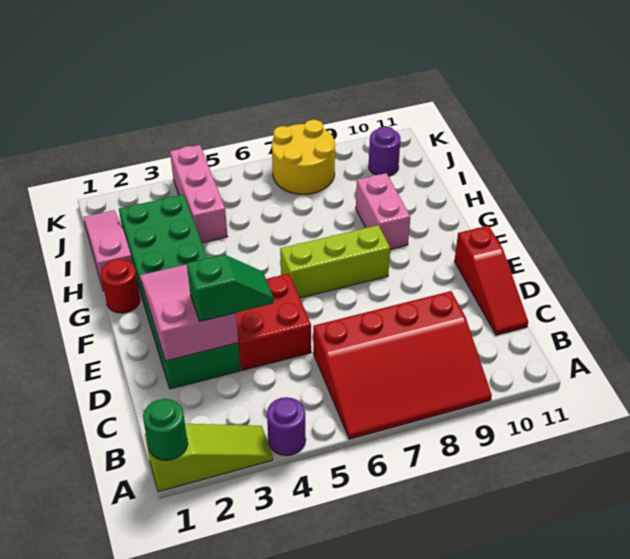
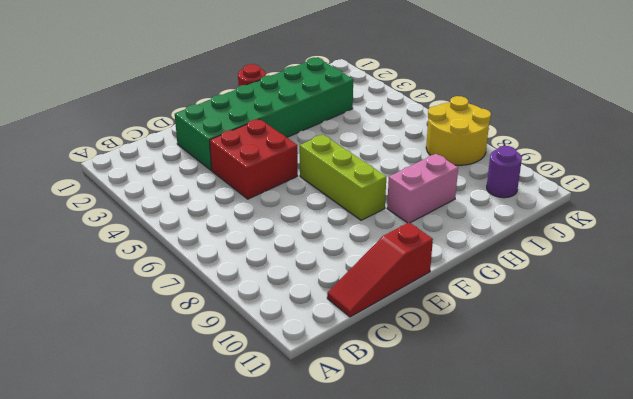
none -> lime slope A1:A3 level 1 top 1
none -> purple round brick A4 level 1
none -> red slope A6:C9 level 1 top C

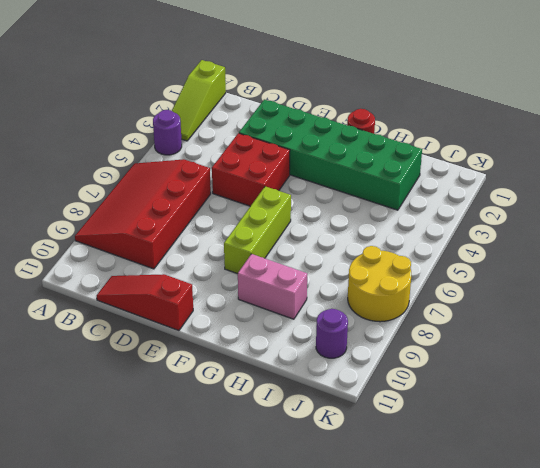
none -> pink slope H1:J1 level 1 top H
none -> pink brick I4:K4 level 1
none -> green round brick A1 level 2

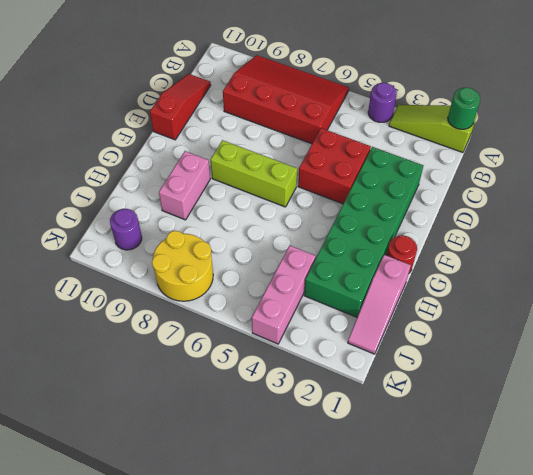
none -> pink slope D2:F3 level 2 top D
none -> green slope D3:D4 level 3 top 3

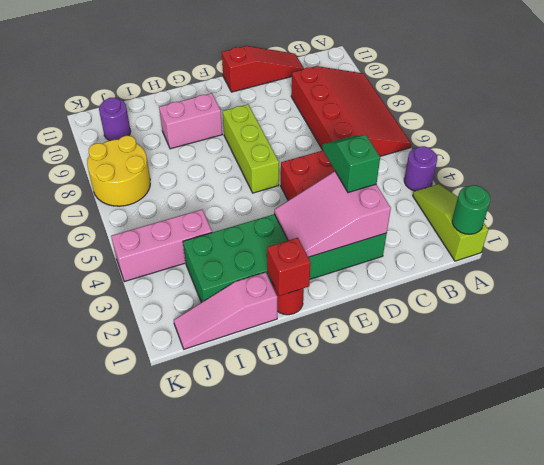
red brick G1 level 2 -> none

